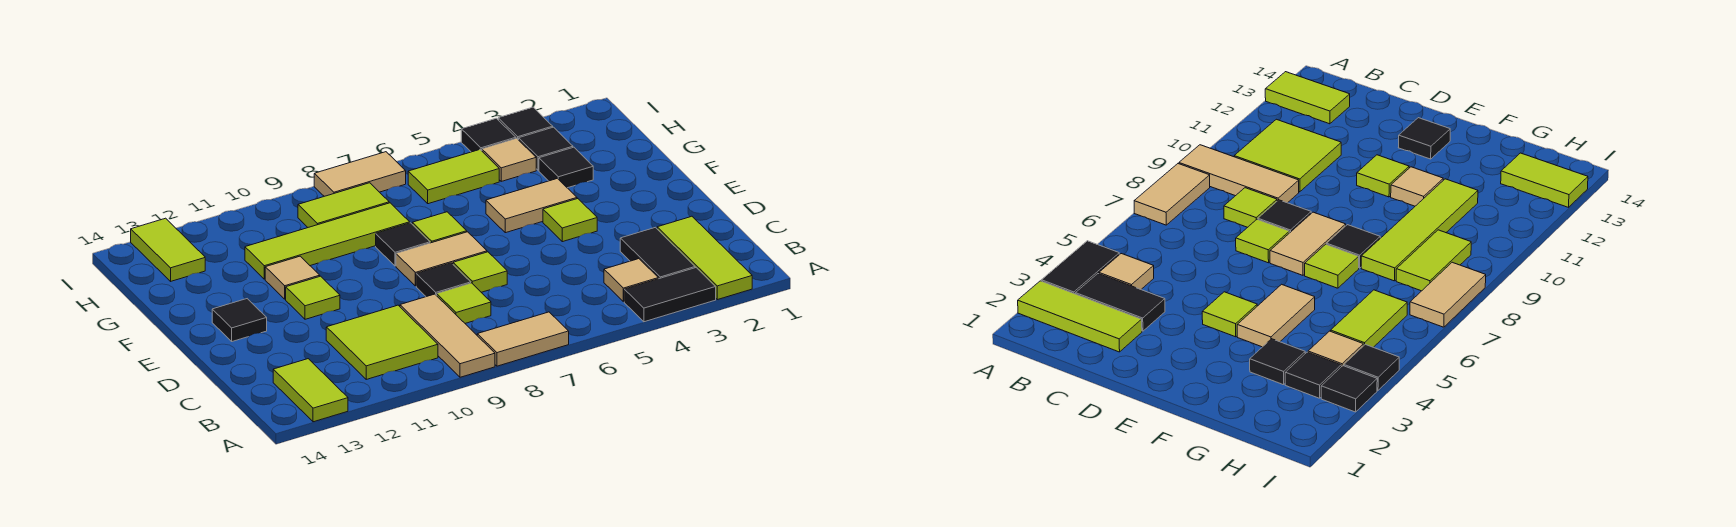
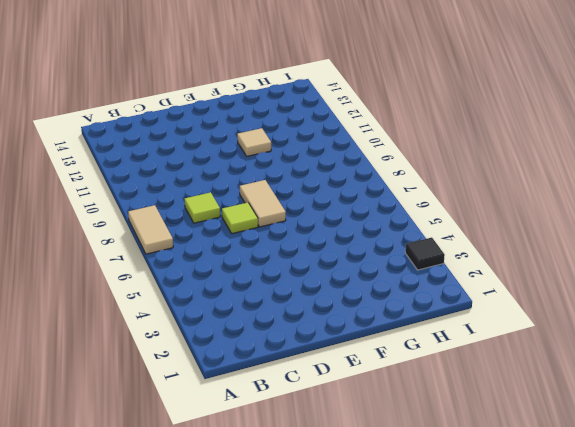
none -> lime tile A2:C2 level 1
none -> black tile A3:A4 level 1
none -> tan tile A9:C9 level 1

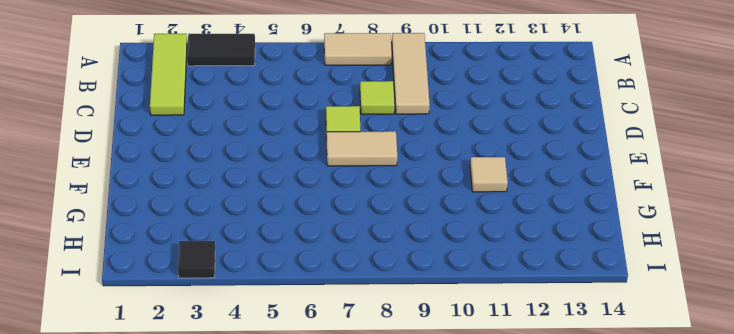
none -> lime tile A13:B13 level 1
none -> black tile B3:C3 level 1
none -> tan tile B4 level 1

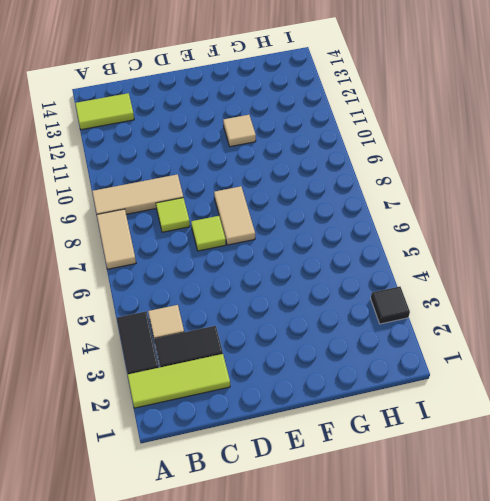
none -> lime tile B10:C11 level 1
none -> black tile D8 level 1
none -> lime tile E4 level 1

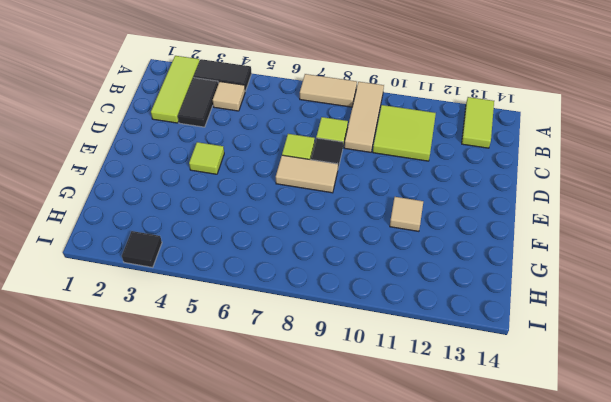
none -> lime tile E11 level 1
none -> black tile E13 level 1
none -> tan tile F4:F5 level 1

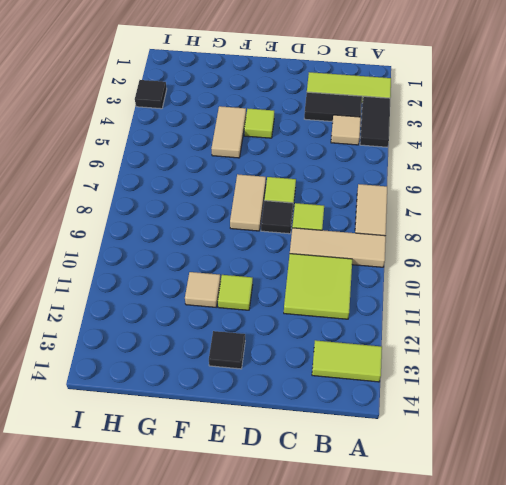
none -> lime tile F7 level 1
none -> black tile F8 level 1
none -> black tile G3 level 1

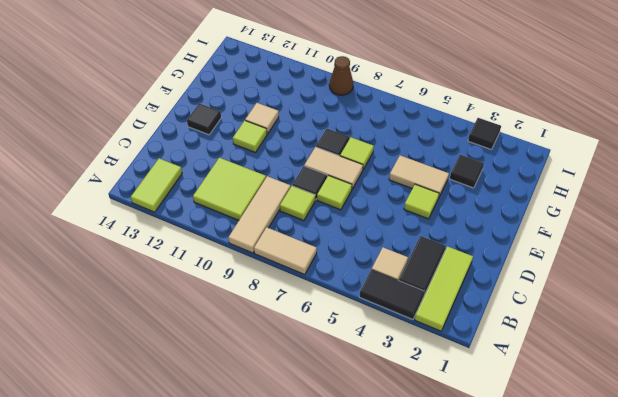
brown cone I9 level 1 -> none
none -> lime tile G8:G11 level 1
none -> black tile H3 level 1
none -> tan tile H4 level 1

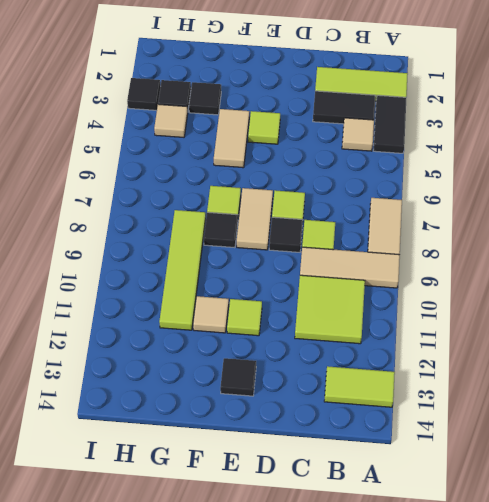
none -> lime tile H5:H6 level 1
none -> lime tile H8:H9 level 1
none -> lime tile H13:I13 level 1

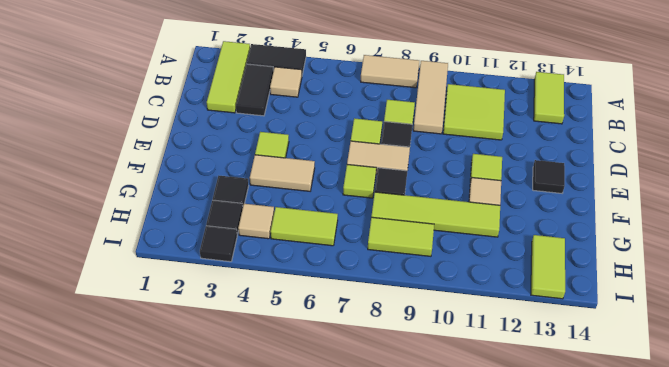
none -> black tile I4 level 1
none -> tan tile I7:I8 level 1

